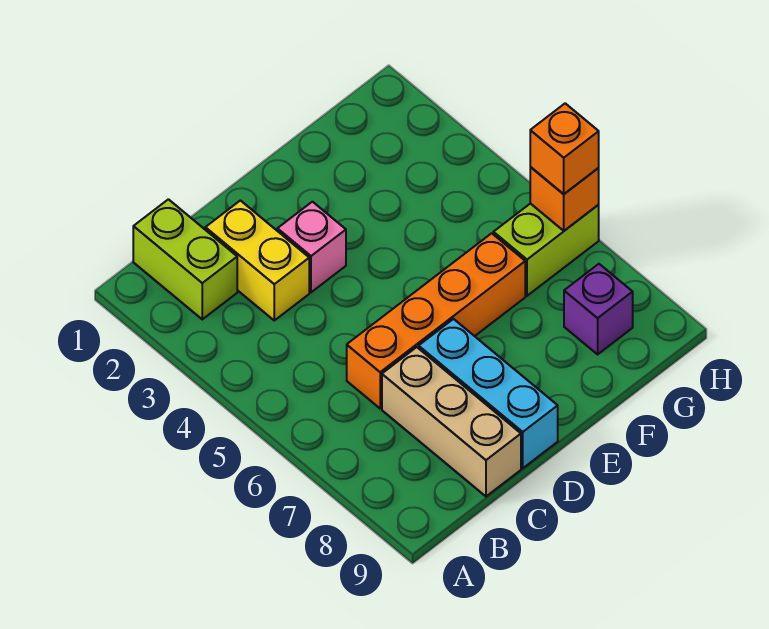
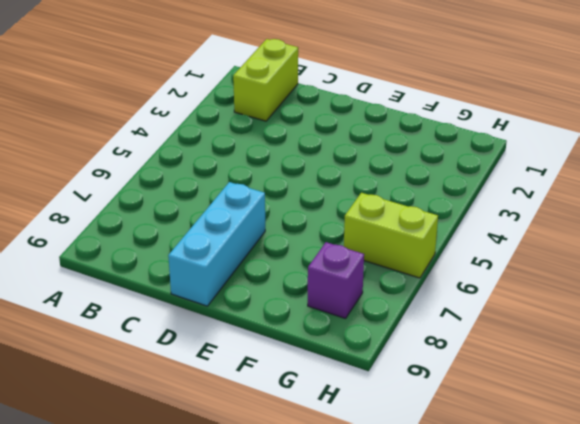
none -> yellow brick C2:C3 level 1
none -> orange brick C6:F6 level 1

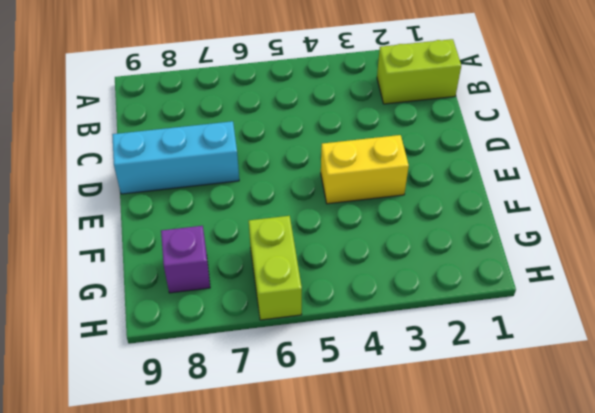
yellow brick E3:E4 level 1 -> yellow brick C2:C3 level 1
none -> orange brick C6:F6 level 1
none -> tan brick C7:C9 level 1

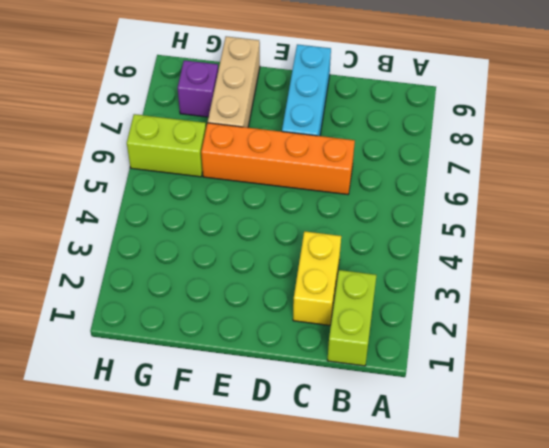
tan brick F7:F9 level 1 -> tan brick C7:C9 level 1
none -> pink brick D3 level 1
none -> orange brick H6 level 2

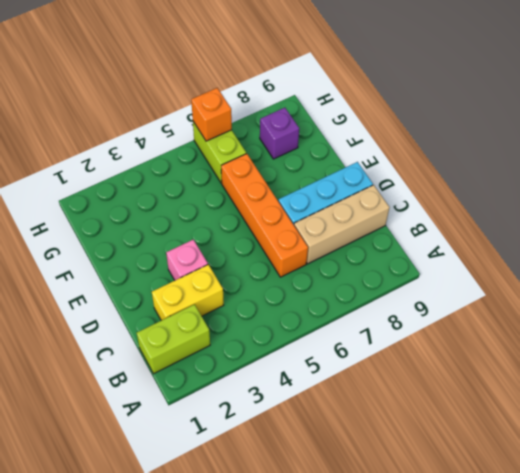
none -> orange brick H6 level 3

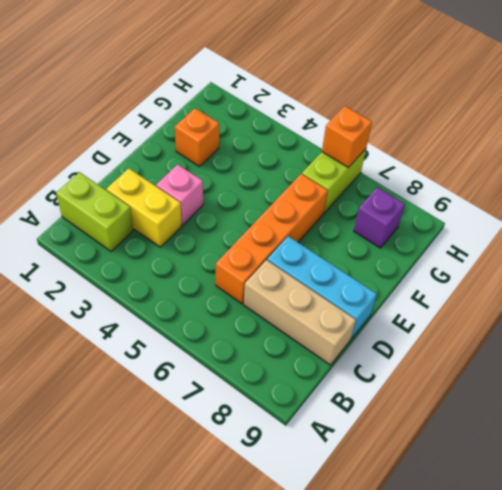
orange brick F2 level 1 -> orange brick H6 level 3

